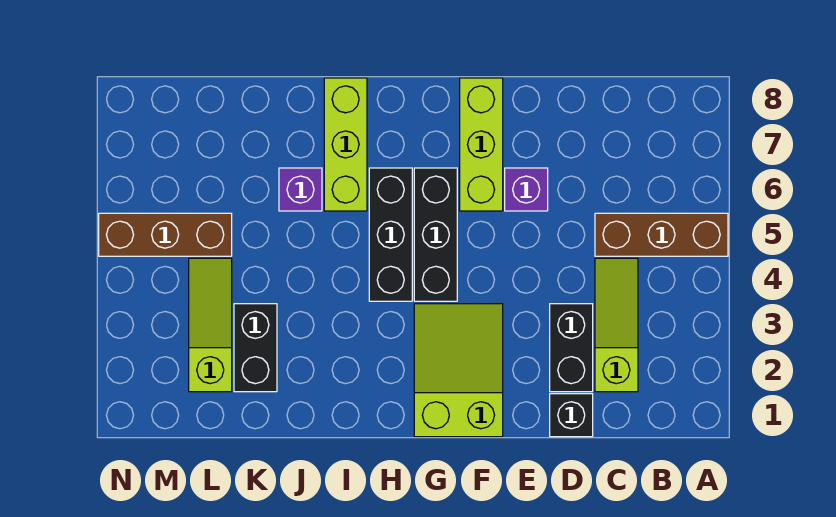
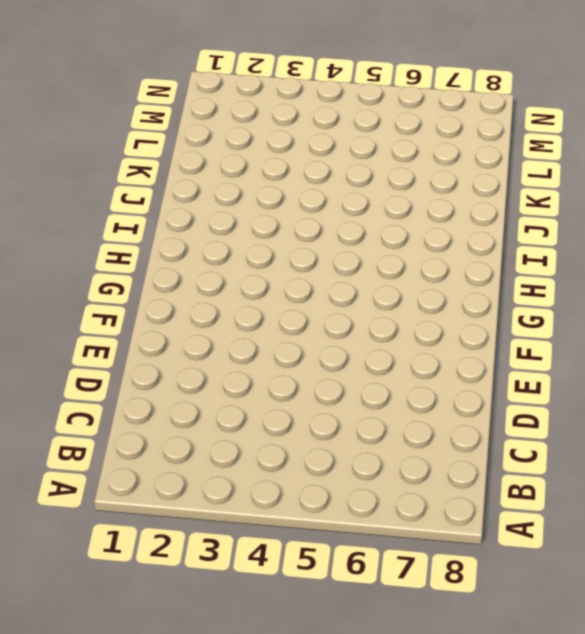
none -> brown brick A5:C5 level 1
none -> lime slope C2:C4 level 1 top 2
none -> black brick D1 level 1

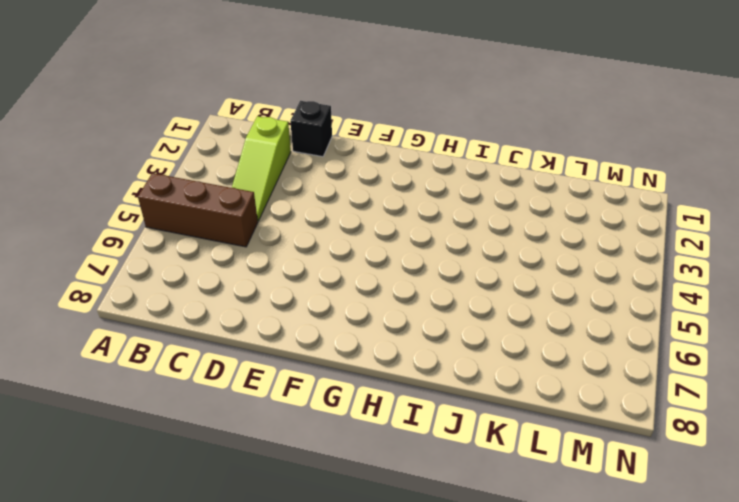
none -> black brick D2:D3 level 1
none -> purple brick E6 level 1
none -> lime slope F1:G3 level 1 top 1

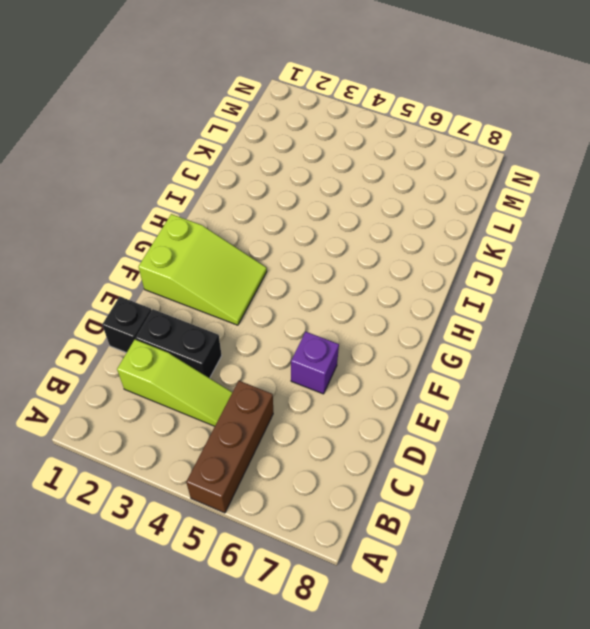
none -> lime brick F6:F8 level 1
none -> black brick G4:G6 level 1
none -> black brick H4:H6 level 1

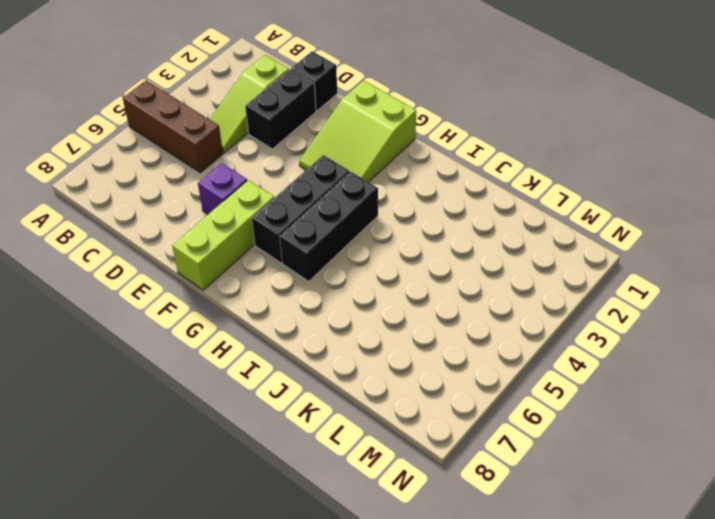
none -> lime brick I6:I8 level 1
none -> purple brick J6 level 1
none -> black brick K2:K3 level 1

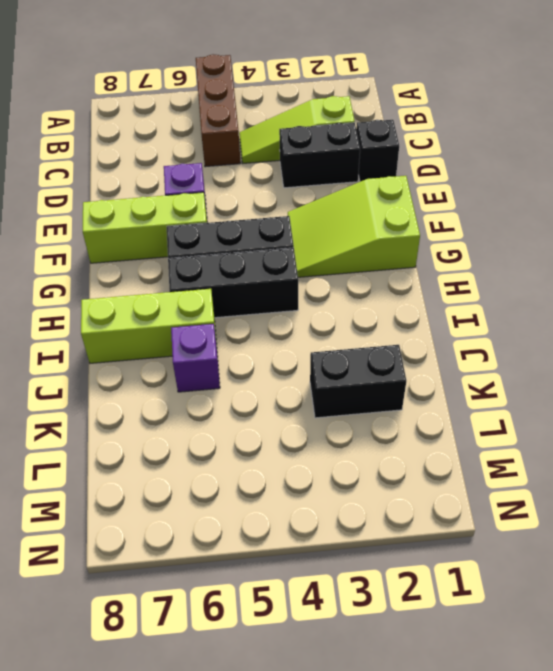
none -> lime slope L2:L4 level 1 top 2
none -> brown brick L5:N5 level 1

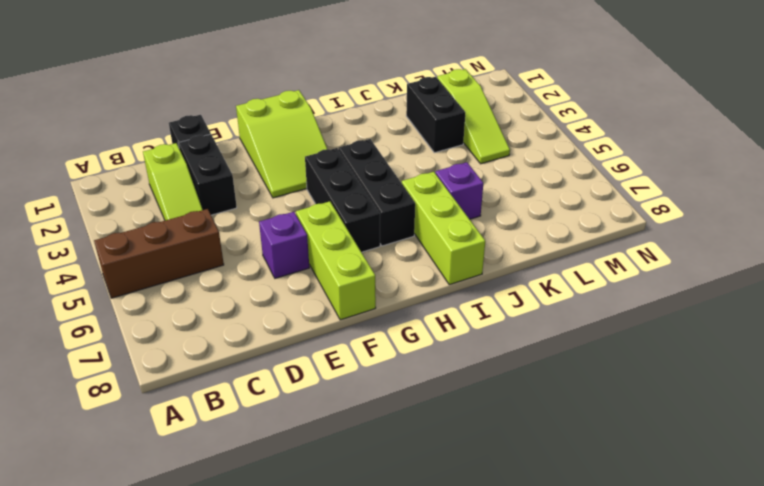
none -> brown brick L5:N5 level 1

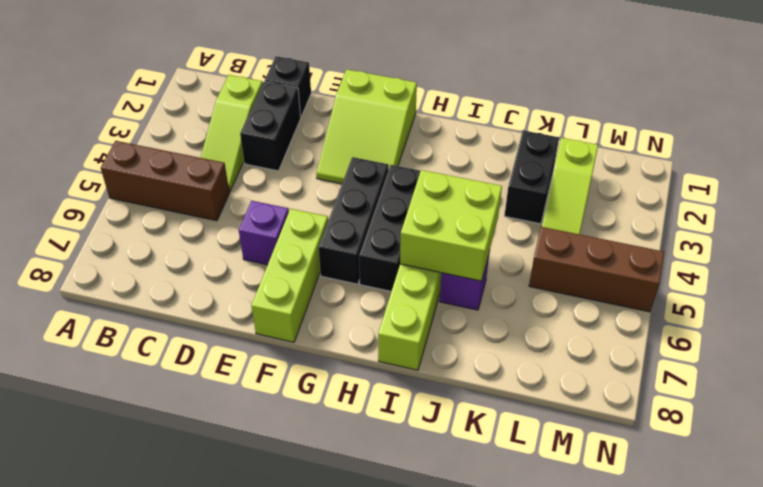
lime brick I5:J6 level 2 -> none

